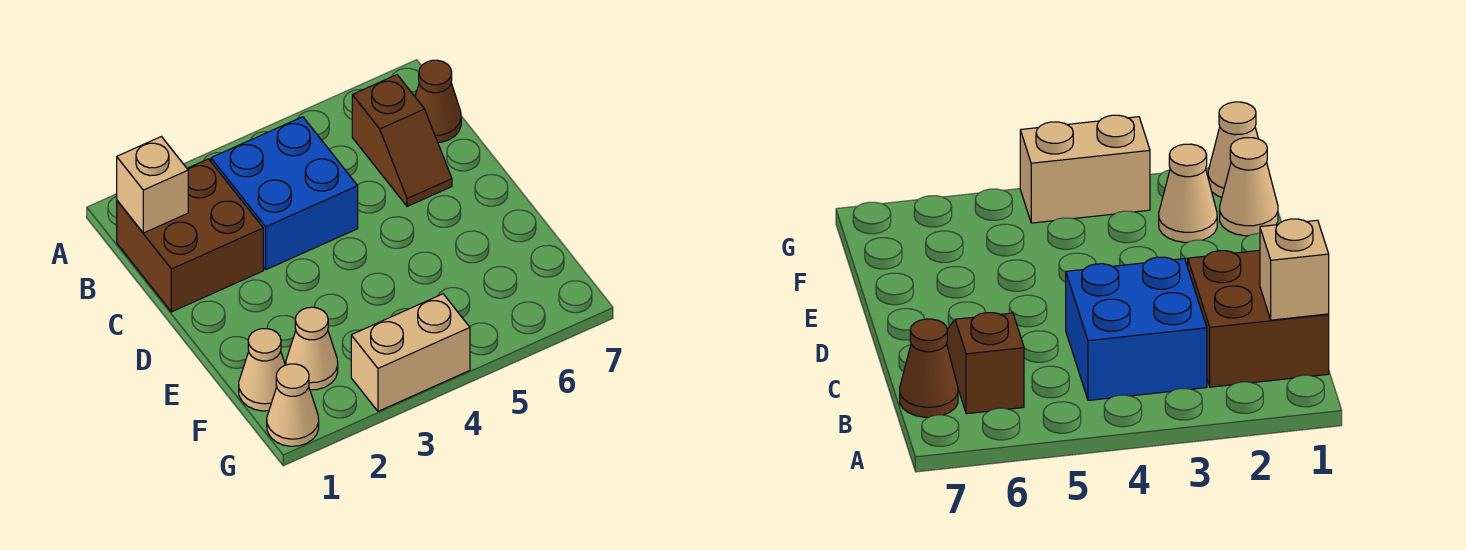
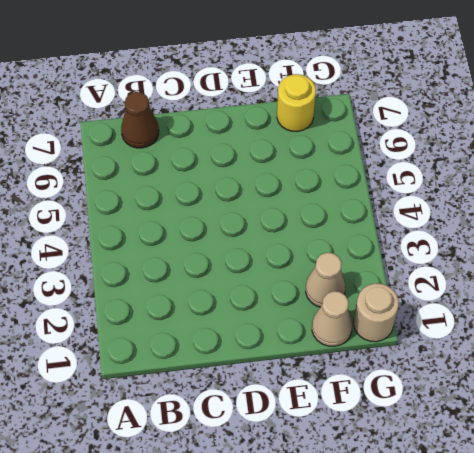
yellow round brick F7 level 1 -> none
tan round brick G1 level 1 -> tan cone G1 level 1
none -> brown brick B1:C2 level 1
none -> blue brick B3:C4 level 1

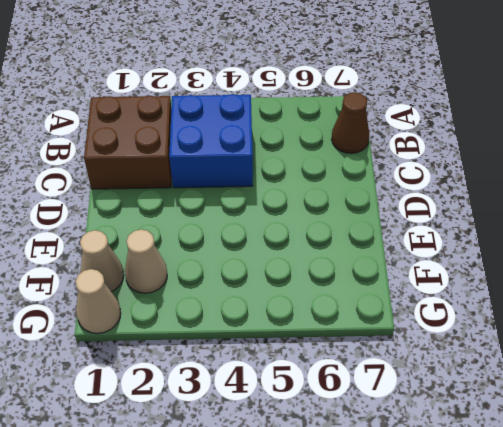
none -> brown slope B6:C6 level 1 top B
none -> tan brick G3:G4 level 1

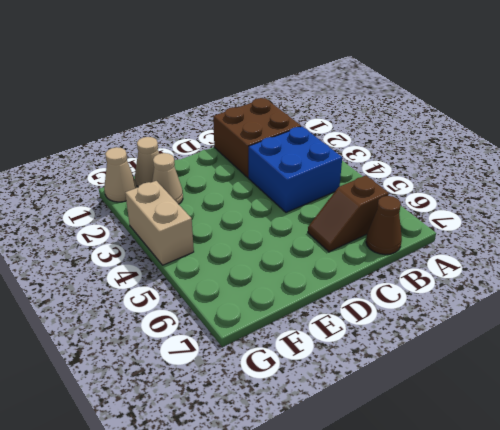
none -> tan brick B1 level 2

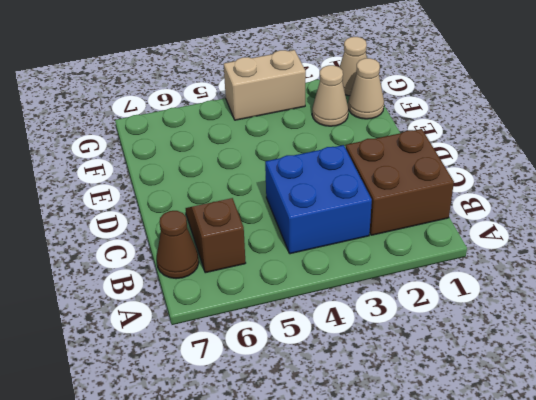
none -> tan brick B1 level 2

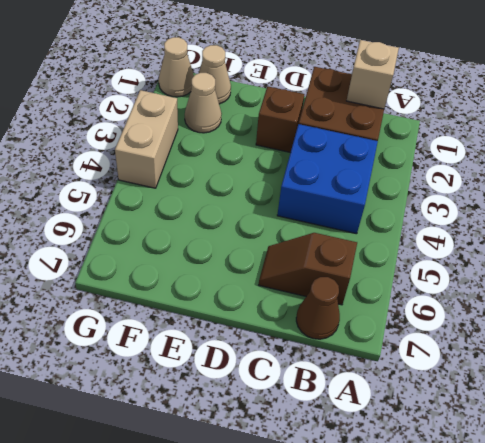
brown brick D2 level 1 -> none

